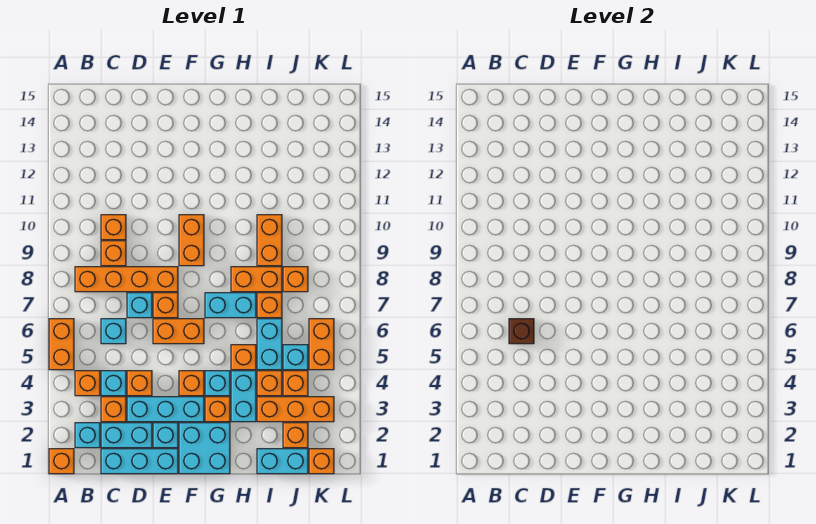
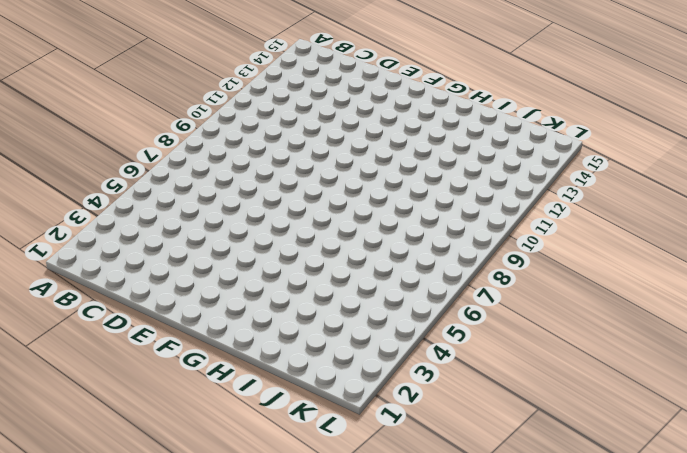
none -> orange brick A1 level 1
none -> orange brick A5:A6 level 1
none -> cyan brick B2 level 1
none -> orange brick B4 level 1

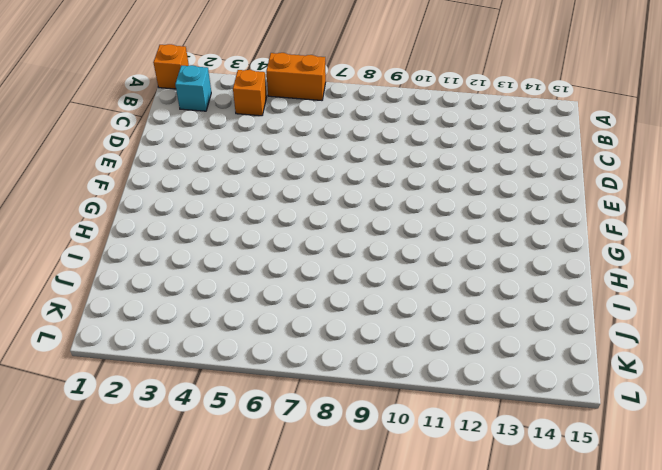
none -> orange brick B8:E8 level 1
none -> cyan brick C1:E1 level 1
none -> cyan brick C2:D2 level 1
none -> orange brick C3 level 1

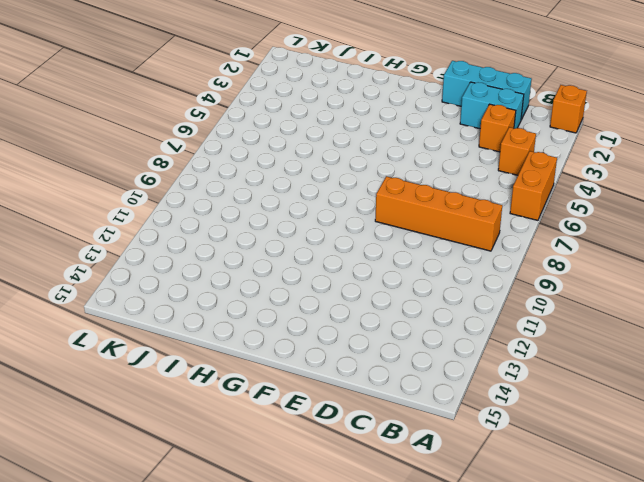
none -> cyan brick B2 level 1
none -> cyan brick C4 level 1
none -> cyan brick C6 level 1
none -> orange brick C9 level 1

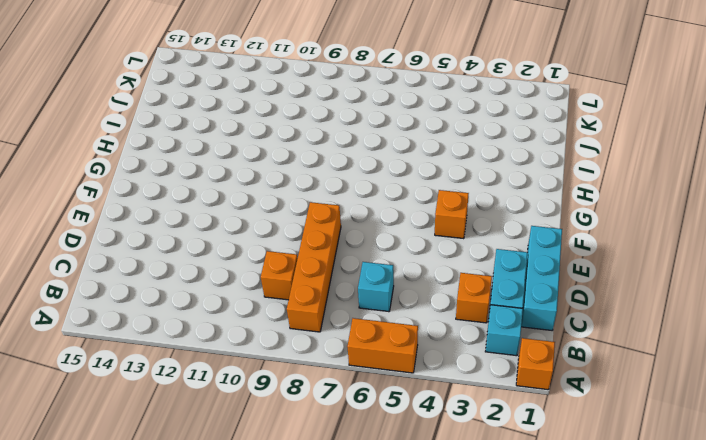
none -> orange brick B4 level 1
none -> cyan brick C4 level 1
none -> orange brick C10 level 1
none -> cyan brick D3:F3 level 1

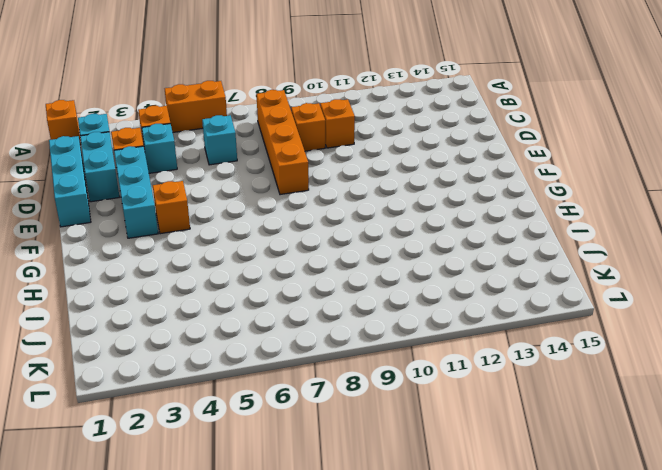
none -> orange brick D4 level 1
none -> cyan brick D7 level 1
none -> cyan brick E2 level 1
none -> orange brick E6:F6 level 1

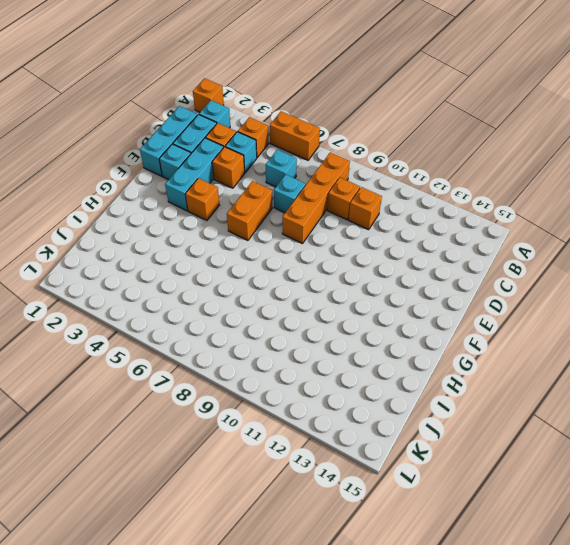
none -> orange brick E7 level 1
none -> cyan brick F1:G2 level 1
none -> orange brick F9:F10 level 1
none -> orange brick G3 level 1

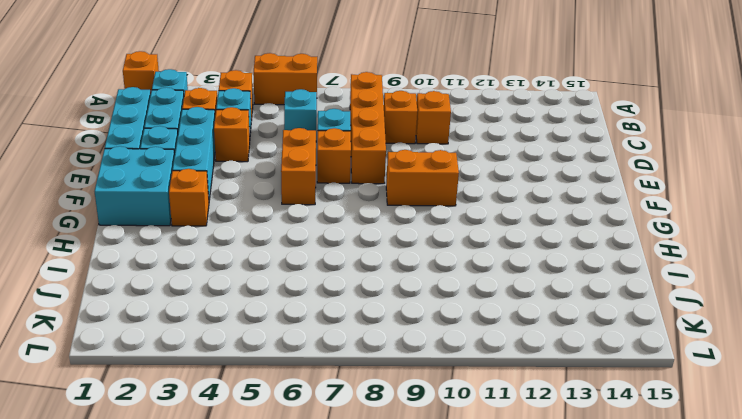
none -> orange brick F4 level 1
none -> cyan brick G4 level 1
none -> cyan brick G7:H7 level 1
none -> cyan brick H3:H4 level 1

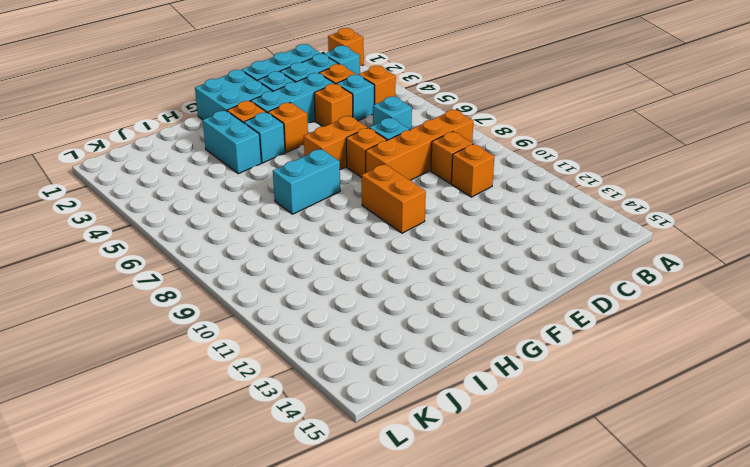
none -> orange brick A5:A6 level 1
none -> orange brick H5 level 1
none -> orange brick H8:I8 level 1
none -> cyan brick I1:J1 level 1

